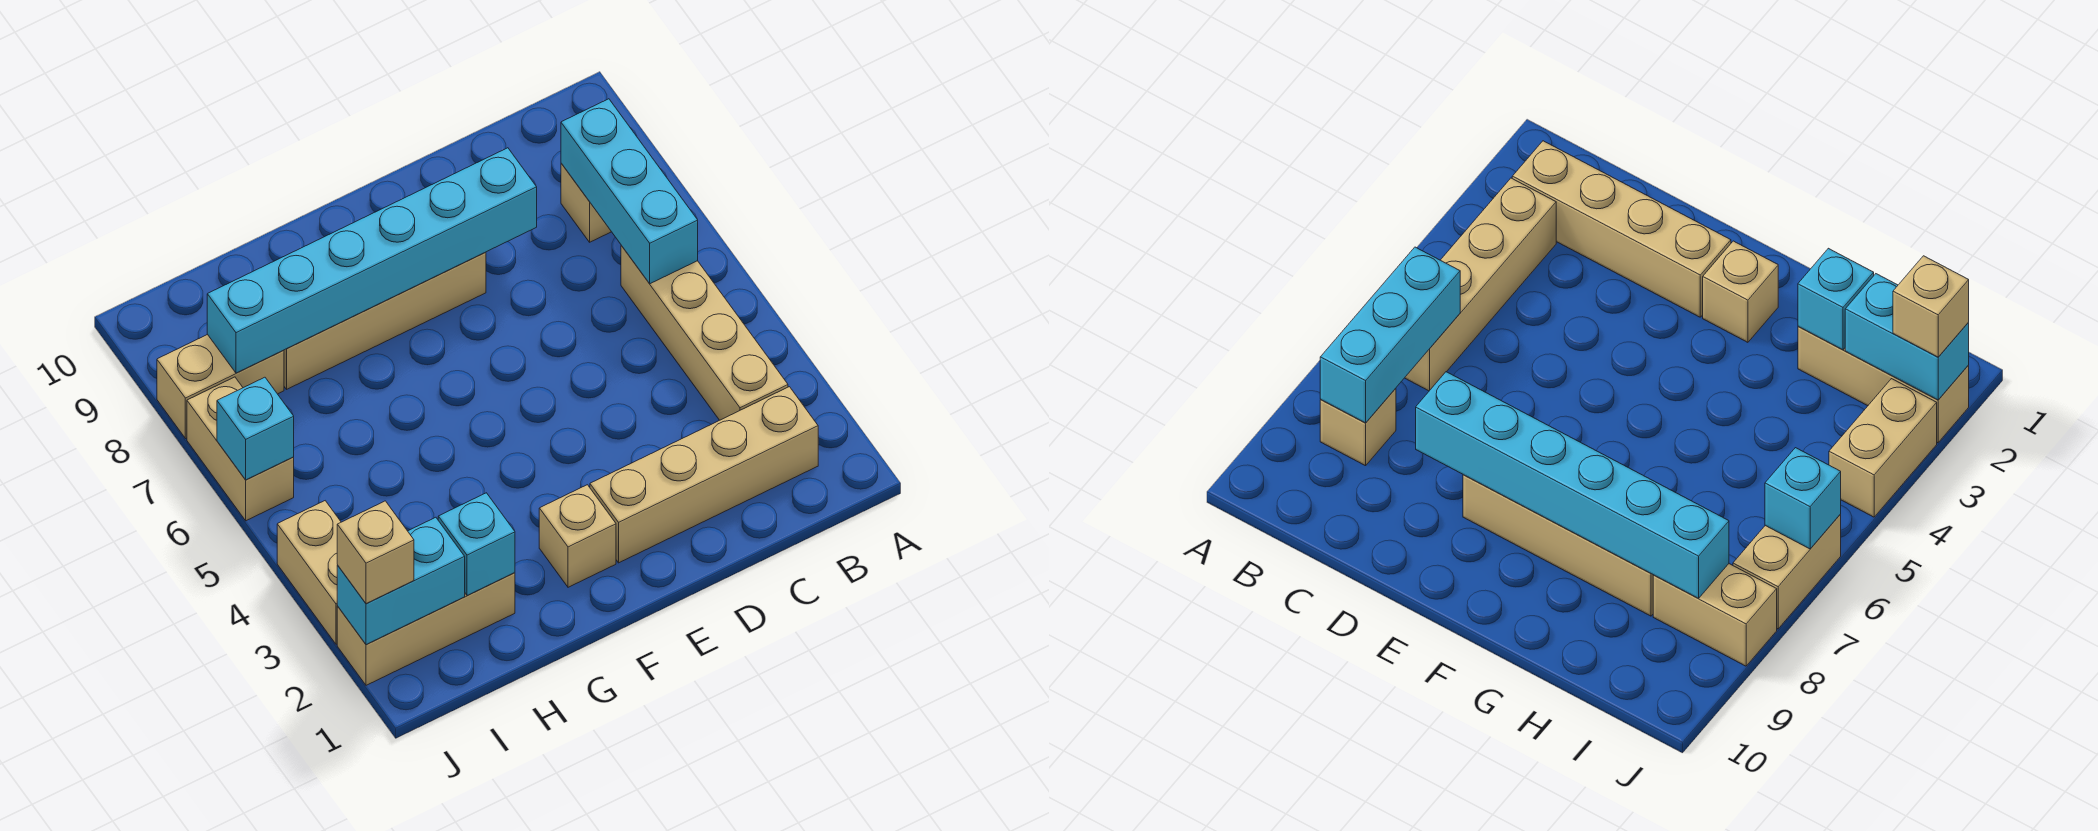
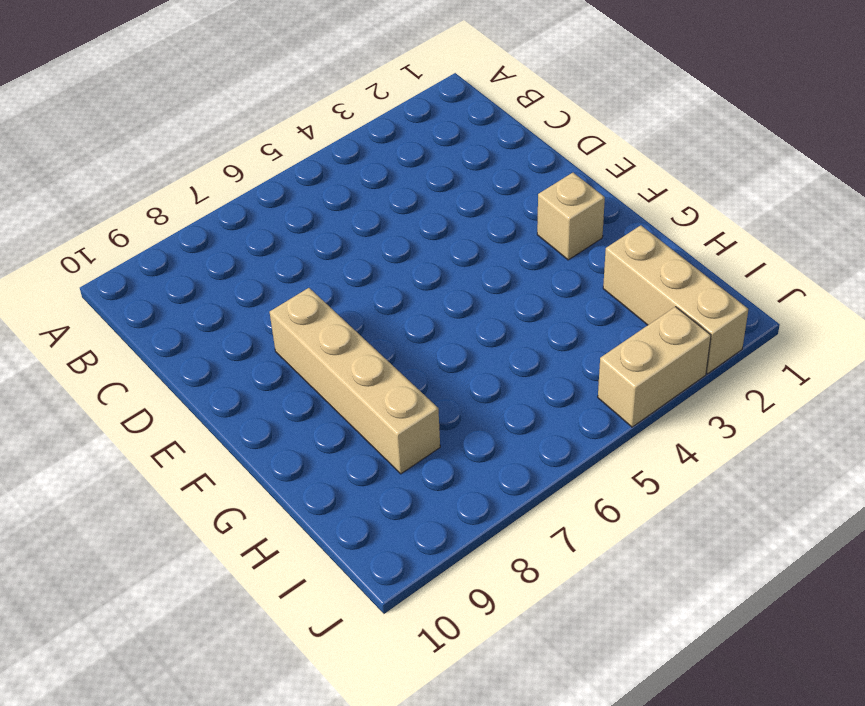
none -> tan brick B2:E2 level 1
none -> tan brick B3:B6 level 1
none -> tan brick B8 level 1

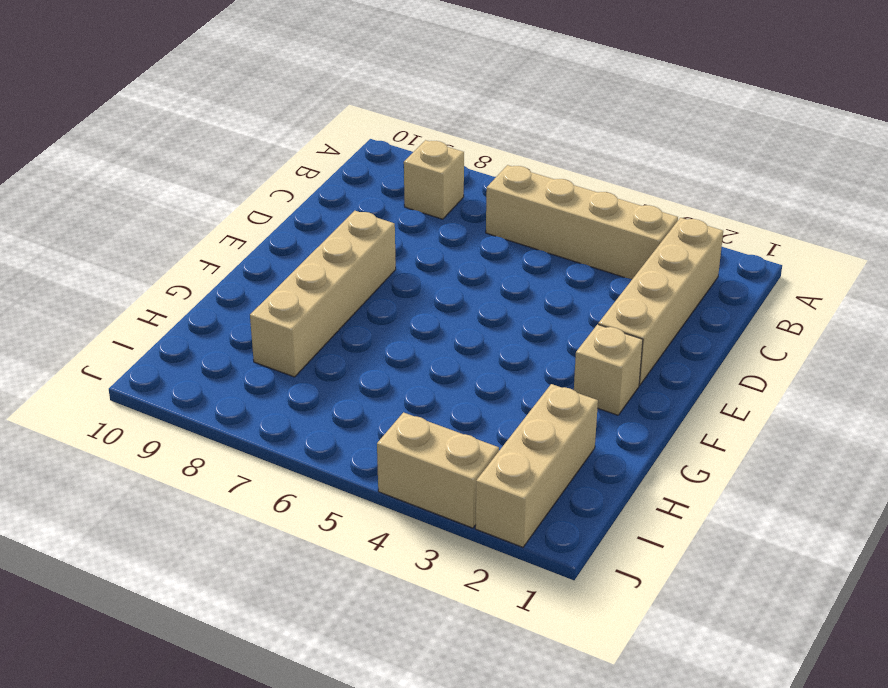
none -> tan brick I8:J8 level 1
none -> tan brick J6:J7 level 1
none -> cyan brick B6:B8 level 2

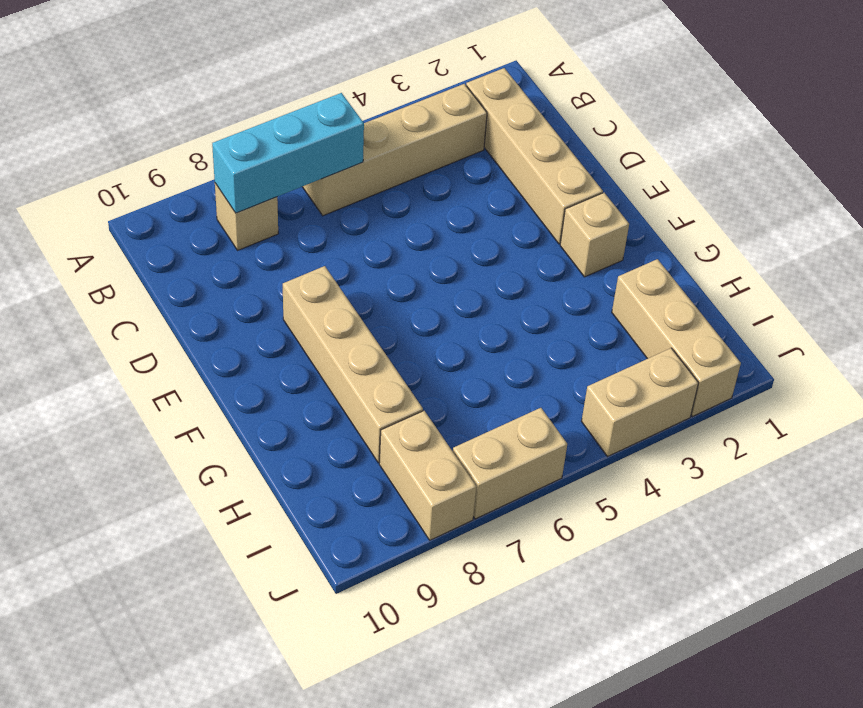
none -> cyan brick D8:I8 level 2
none -> cyan brick H2 level 2
none -> cyan brick I2:J2 level 2

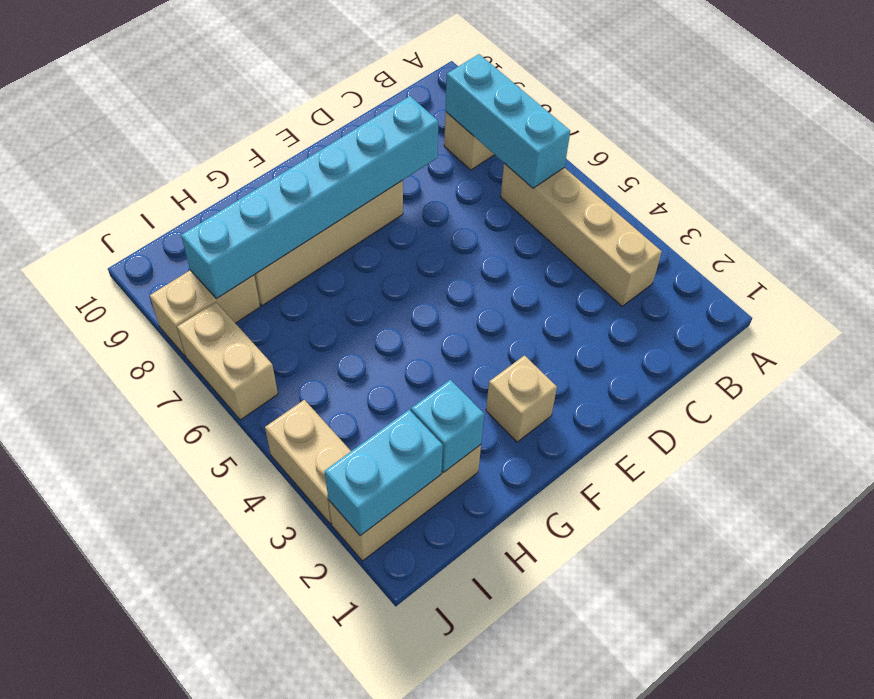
none -> tan brick B2:E2 level 1
none -> cyan brick J6 level 2
none -> tan brick J2 level 3

